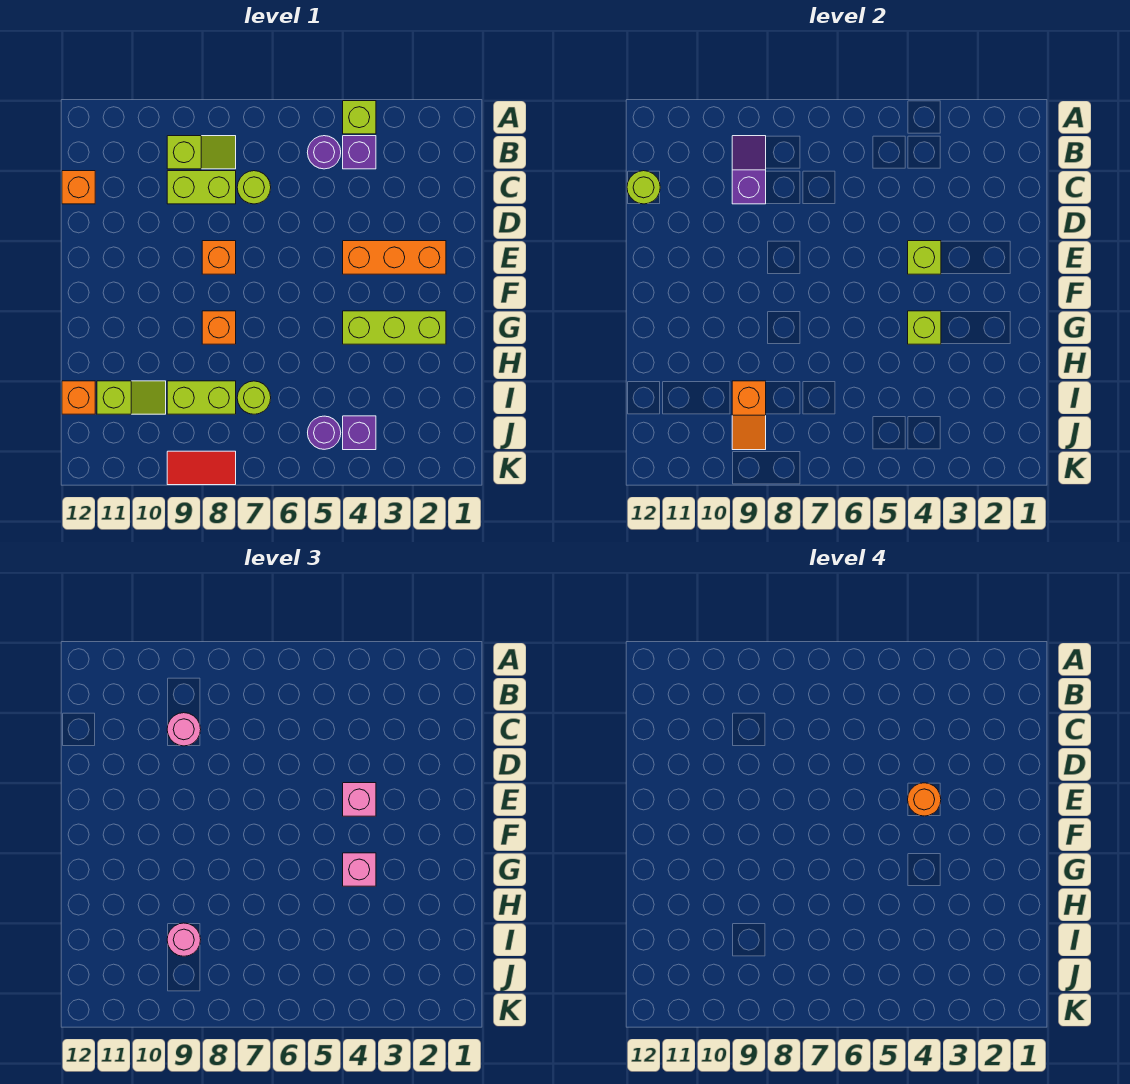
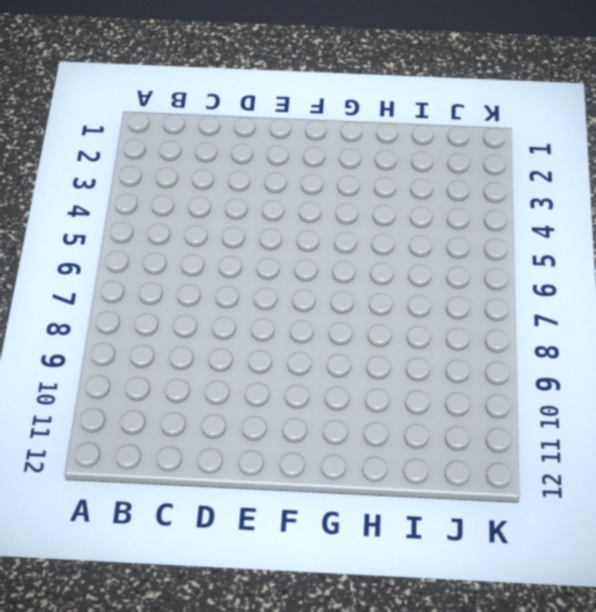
none -> lime brick A4 level 1
none -> purple brick B4 level 1
none -> purple round brick B5 level 1

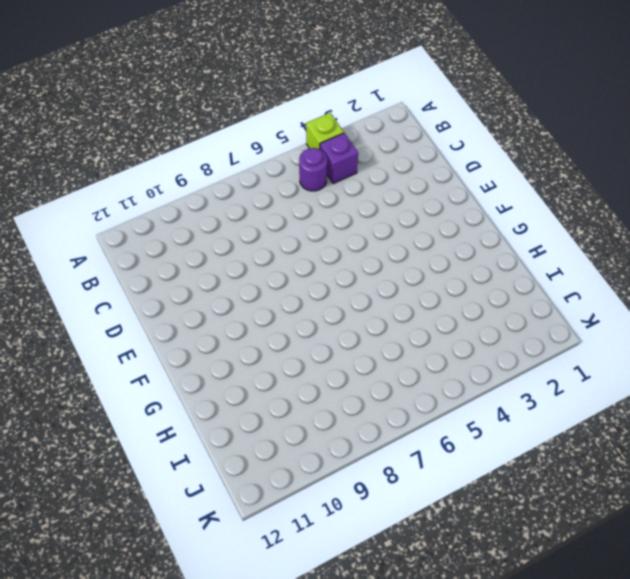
none -> lime slope B8:B9 level 1 top 9
none -> lime round brick C7 level 1
none -> lime brick C8:C9 level 1

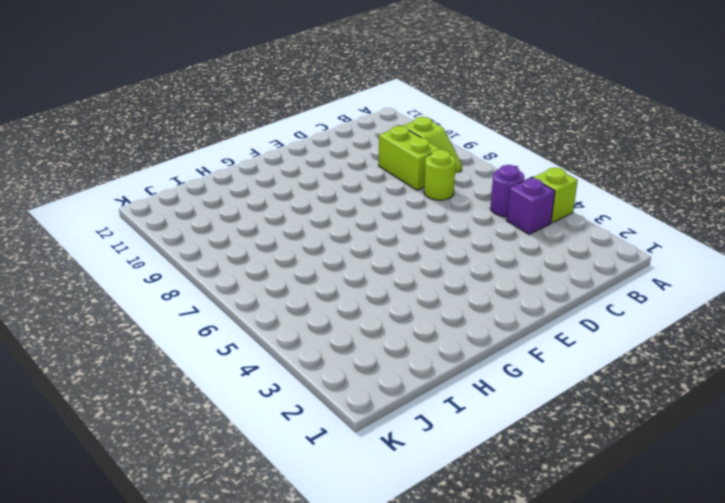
none -> orange brick C12 level 1
none -> orange brick E2:E4 level 1
none -> orange brick E8 level 1

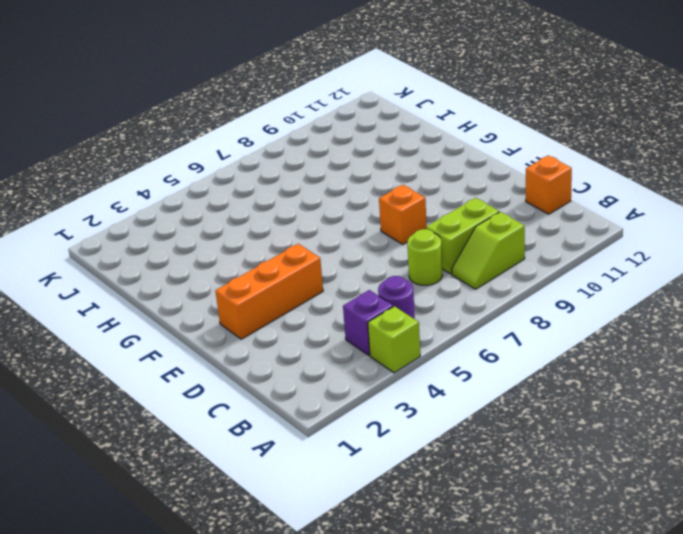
none -> lime brick G2:G4 level 1
none -> orange brick G8 level 1
none -> lime round brick I7 level 1

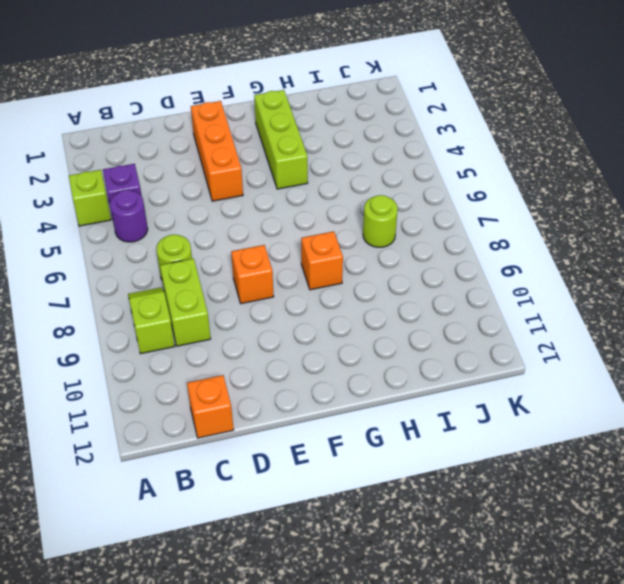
none -> lime brick I8:I9 level 1
none -> lime slope I10:I11 level 1 top 11
none -> orange brick I12 level 1

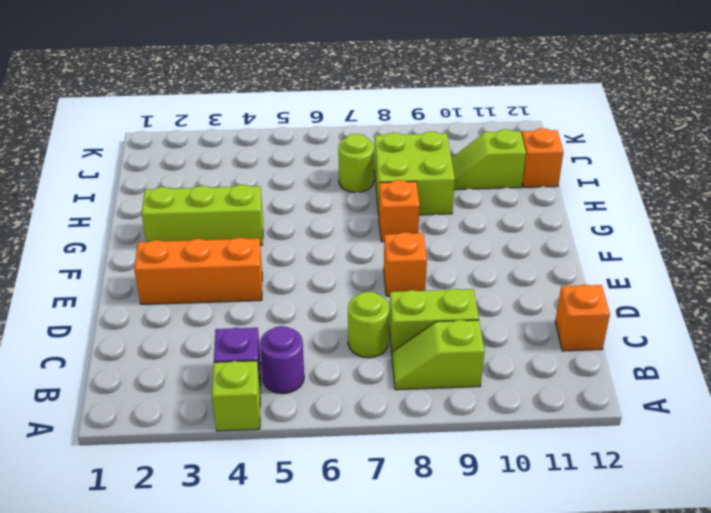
lime brick H8:I9 level 1 -> lime brick I8:I9 level 1
none -> purple brick J4 level 1
none -> purple round brick J5 level 1
none -> red tile K8:K9 level 1

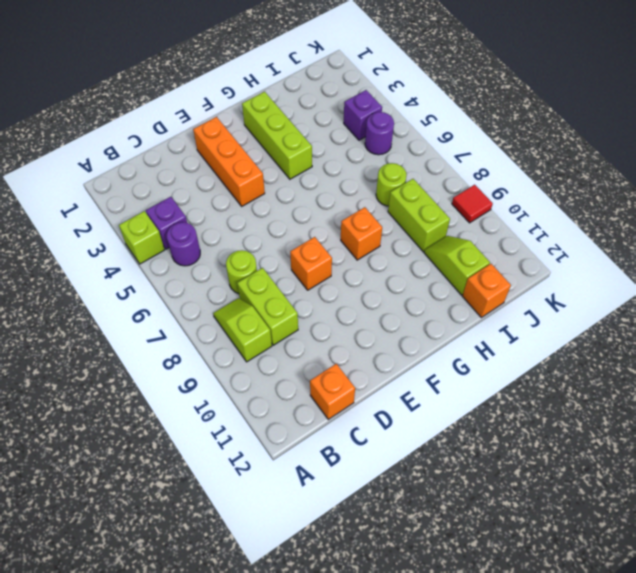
red tile K9 level 1 -> red tile K8:K9 level 1
none -> purple slope B9:C9 level 2 top C
none -> lime round brick C12 level 2
none -> lime brick E4 level 2

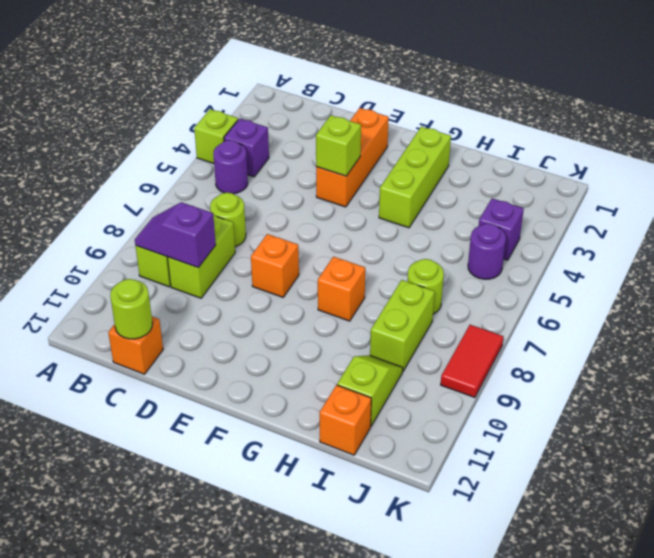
none -> lime brick G4 level 2
none -> orange slope I9:J9 level 2 top I
none -> pink round brick C9 level 3

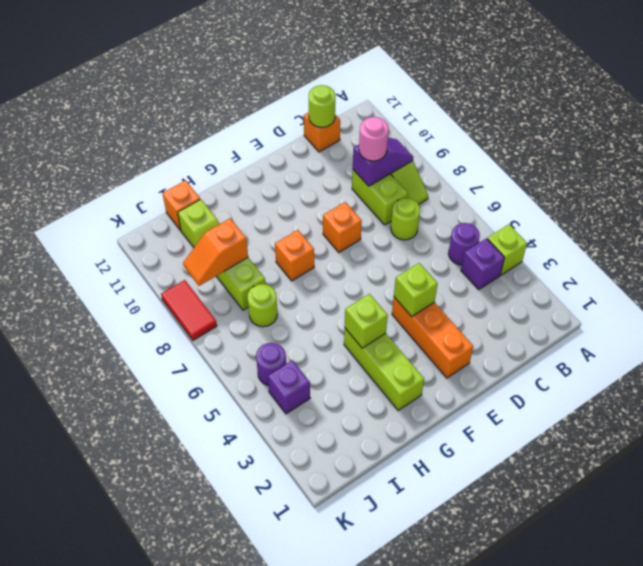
none -> pink brick E4 level 3
none -> pink brick G4 level 3
none -> pink round brick I9 level 3

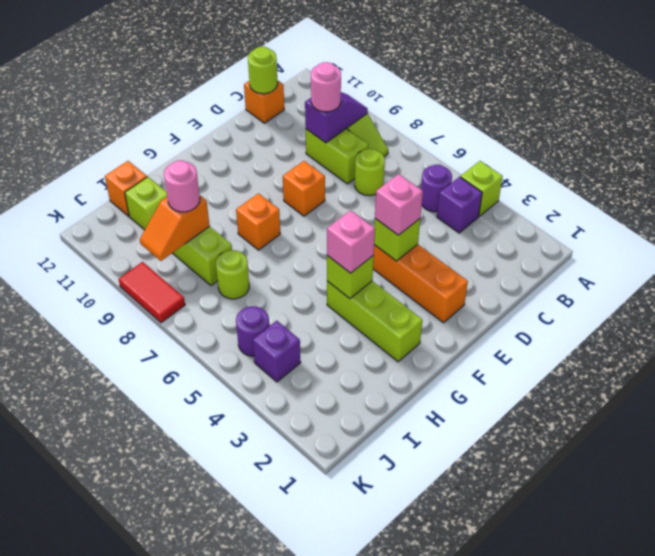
none -> orange round brick E4 level 4

